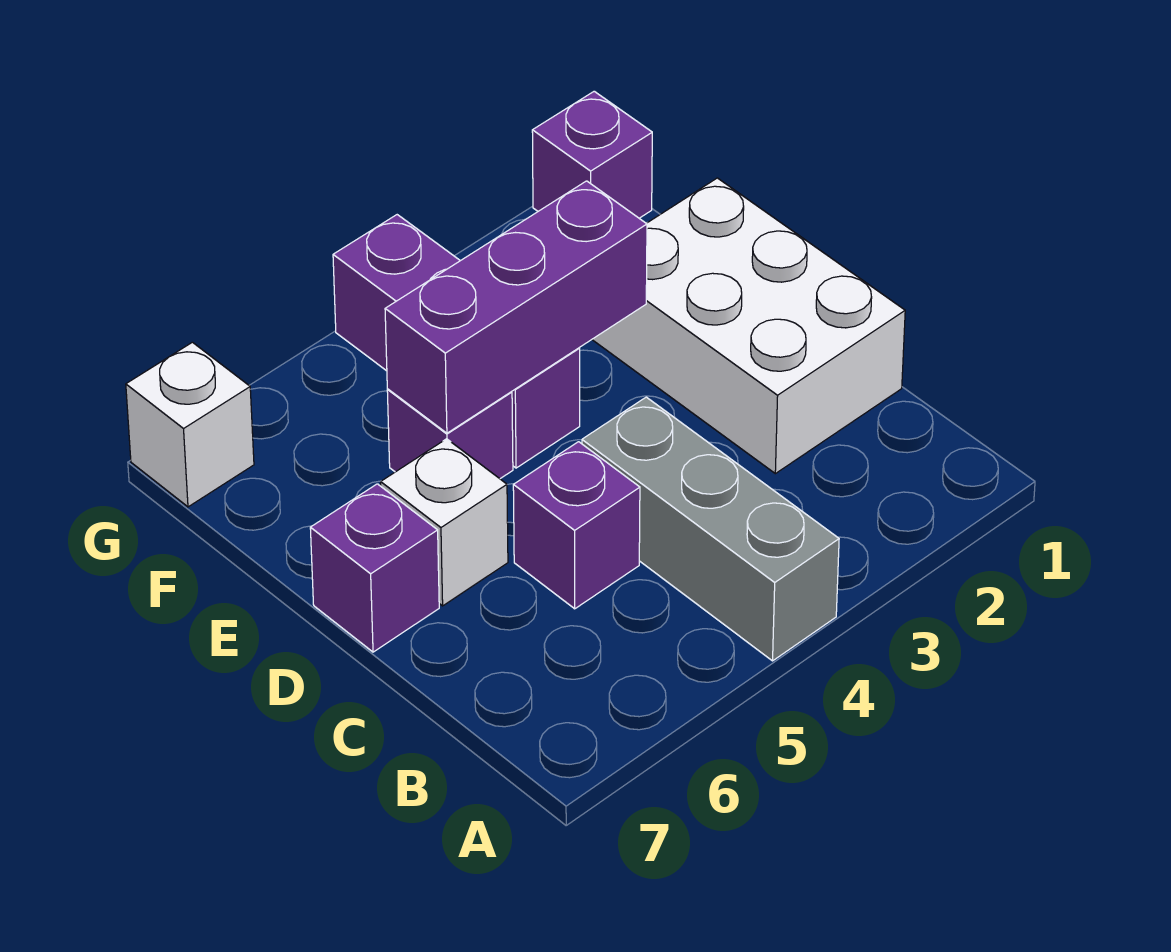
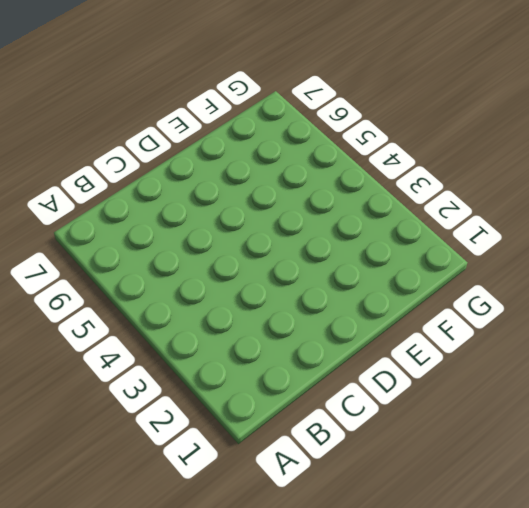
none -> grey brick A4:C4 level 1
none -> white brick C1:E2 level 1

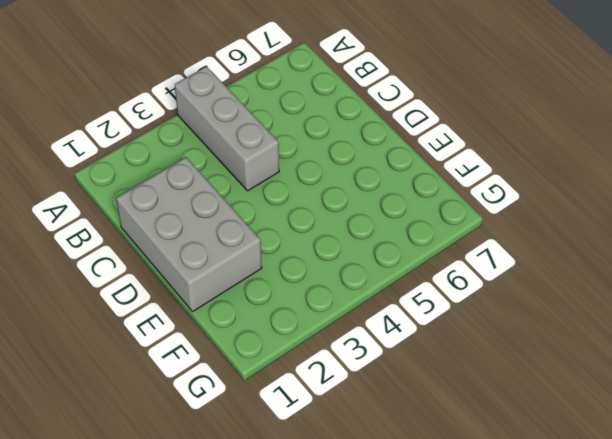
grey brick C1:E2 level 1 -> white brick C1:E2 level 1
none -> purple brick C5 level 1
none -> white brick D6 level 1

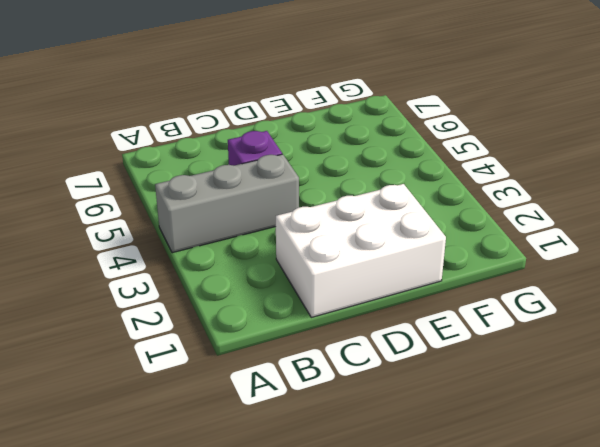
none -> white brick D6 level 1
none -> purple brick D7 level 1

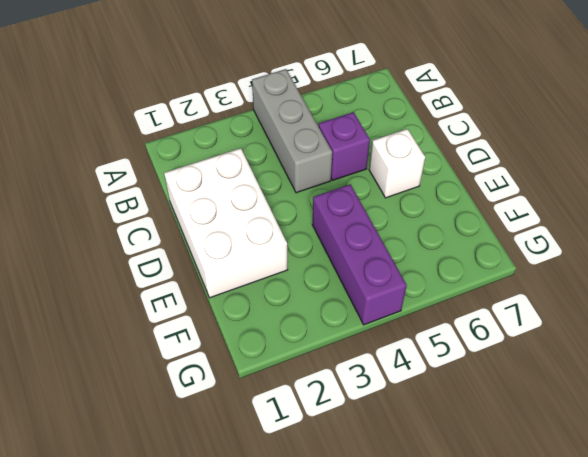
none -> purple brick D7 level 1
none -> purple brick E5 level 1

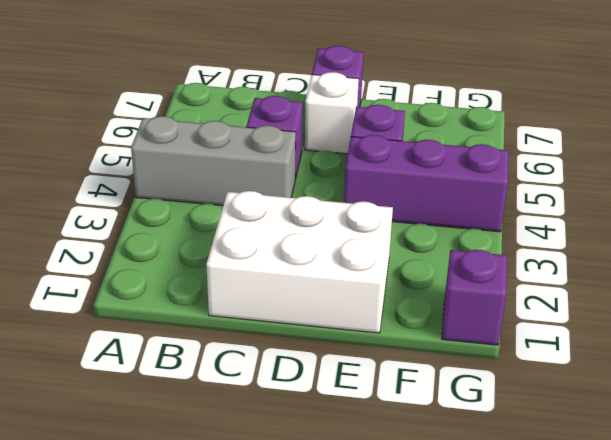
none -> white brick G7 level 1
none -> purple brick E3:E5 level 2

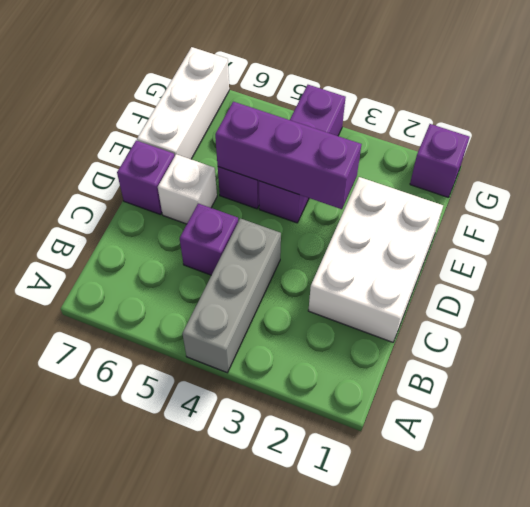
white brick E7:G7 level 1 -> white brick G7 level 1

